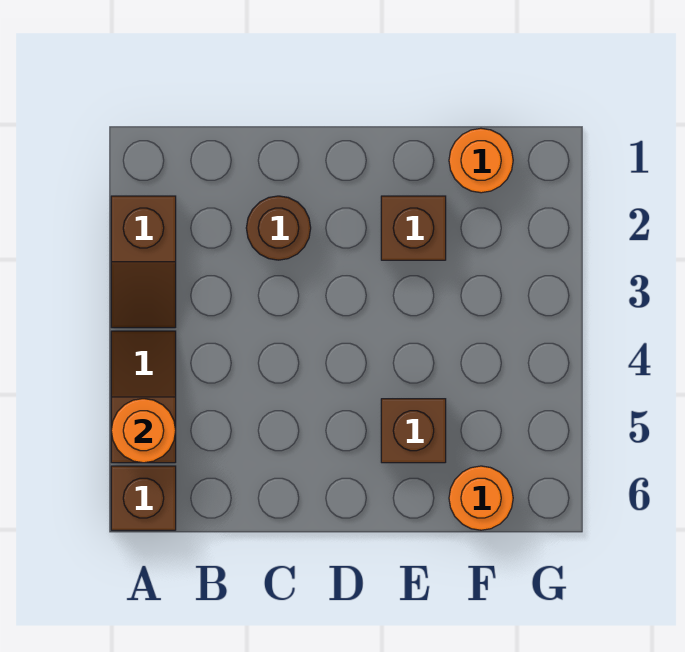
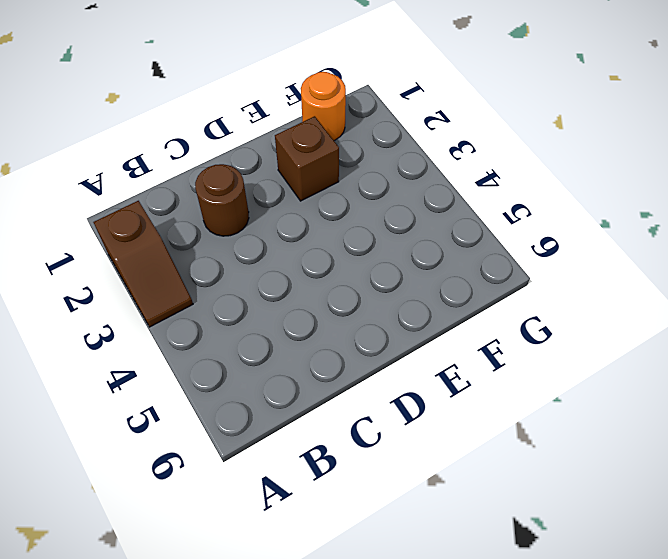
none -> brown slope A4:A5 level 1 top 5
none -> brown brick A6 level 1

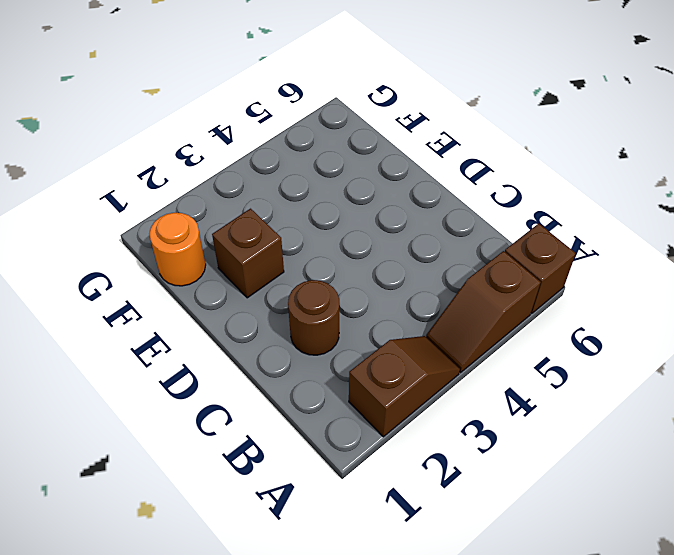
none -> brown brick E5 level 1
none -> orange round brick F6 level 1

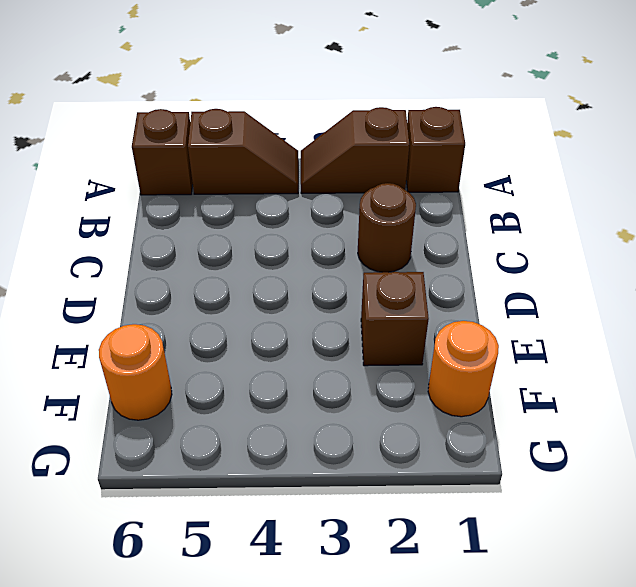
brown brick A1 level 1 -> brown brick E5 level 1
none -> orange round brick A5 level 2

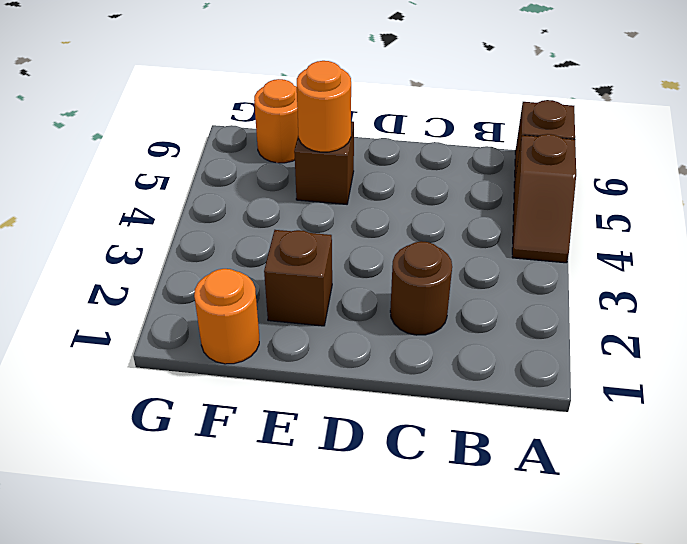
orange round brick E5 level 2 -> orange round brick A5 level 2
none -> brown slope A2:A3 level 1 top 2

